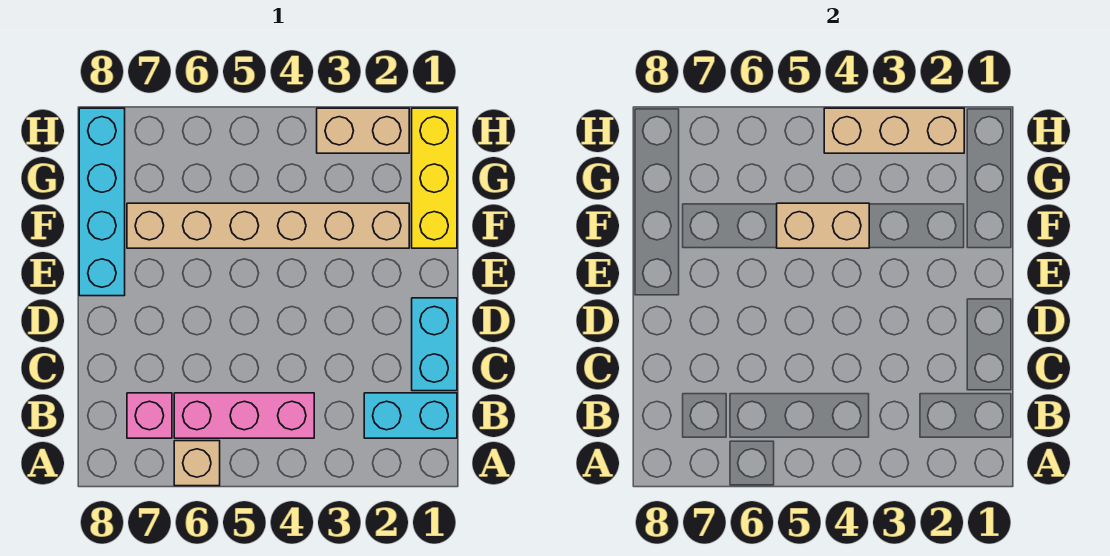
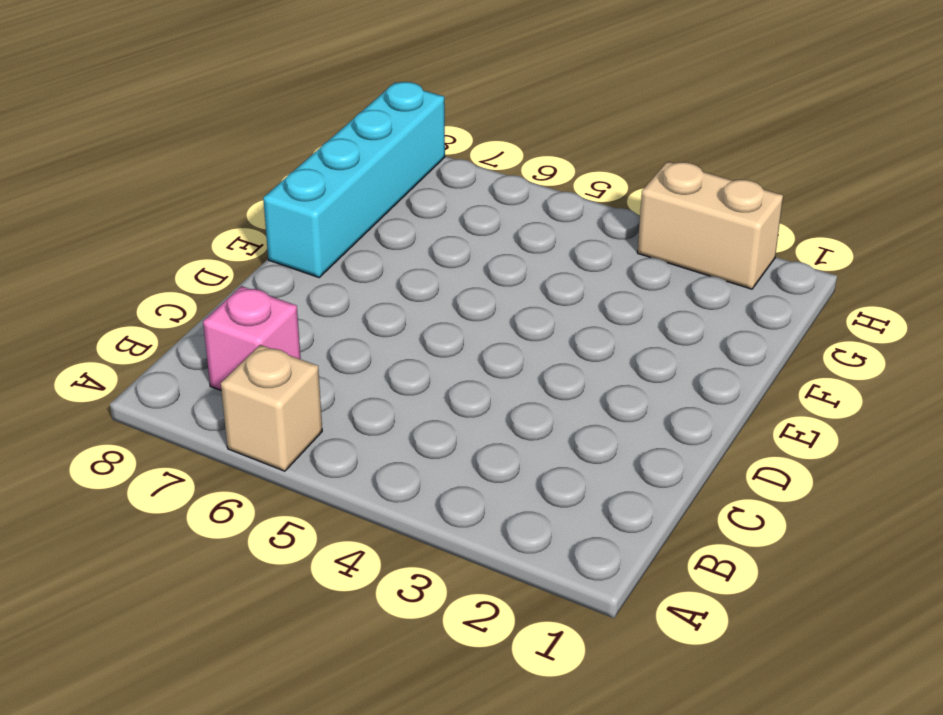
none -> cyan brick B1:B2 level 1
none -> pink brick B4:B6 level 1

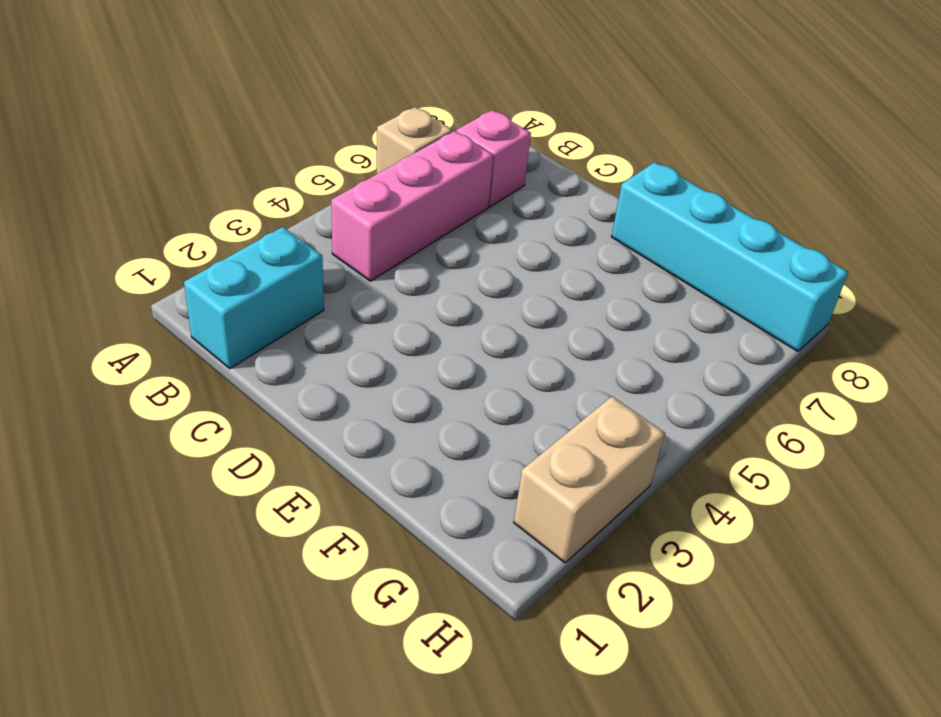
none -> cyan brick C1:D1 level 1
none -> yellow brick F1:H1 level 1

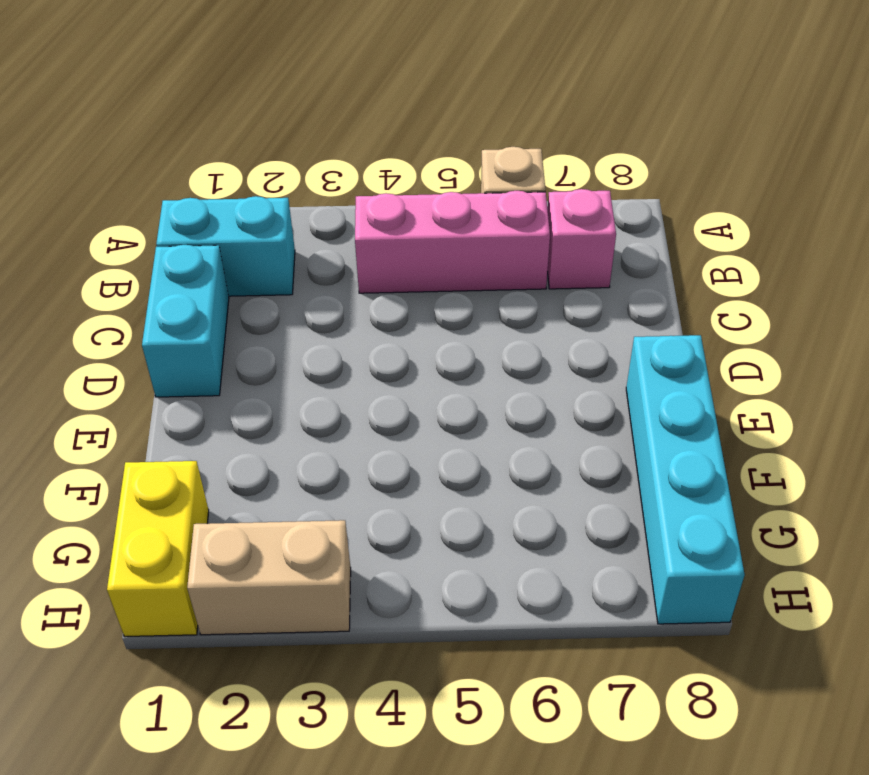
yellow brick G1:H1 level 1 -> yellow brick F1:H1 level 1
none -> tan brick F2:F7 level 1
none -> tan brick F4:F5 level 2

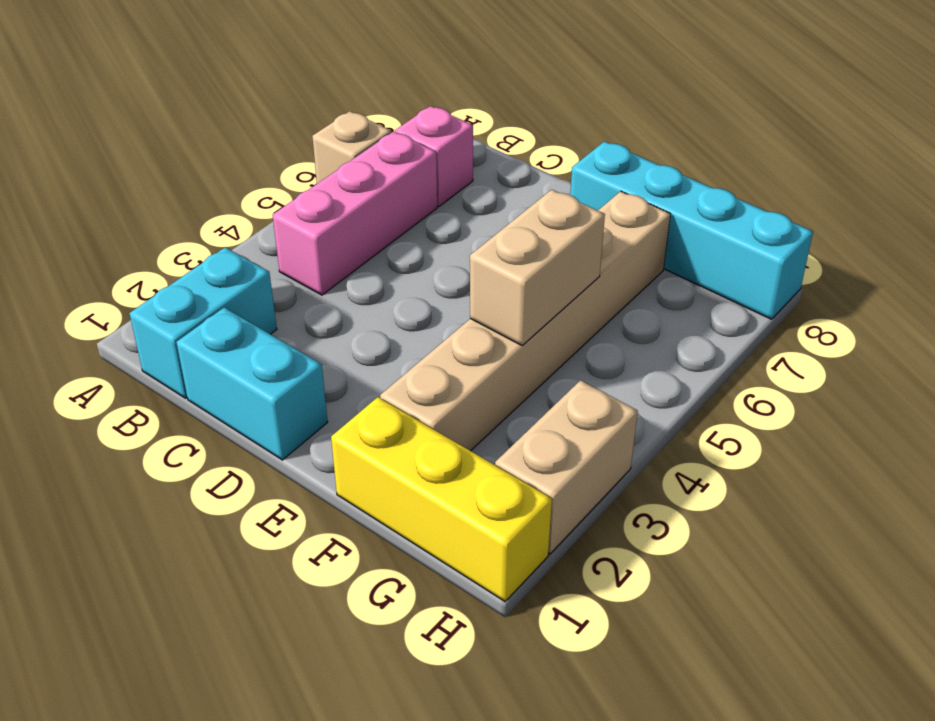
none -> tan brick H2:H4 level 2

